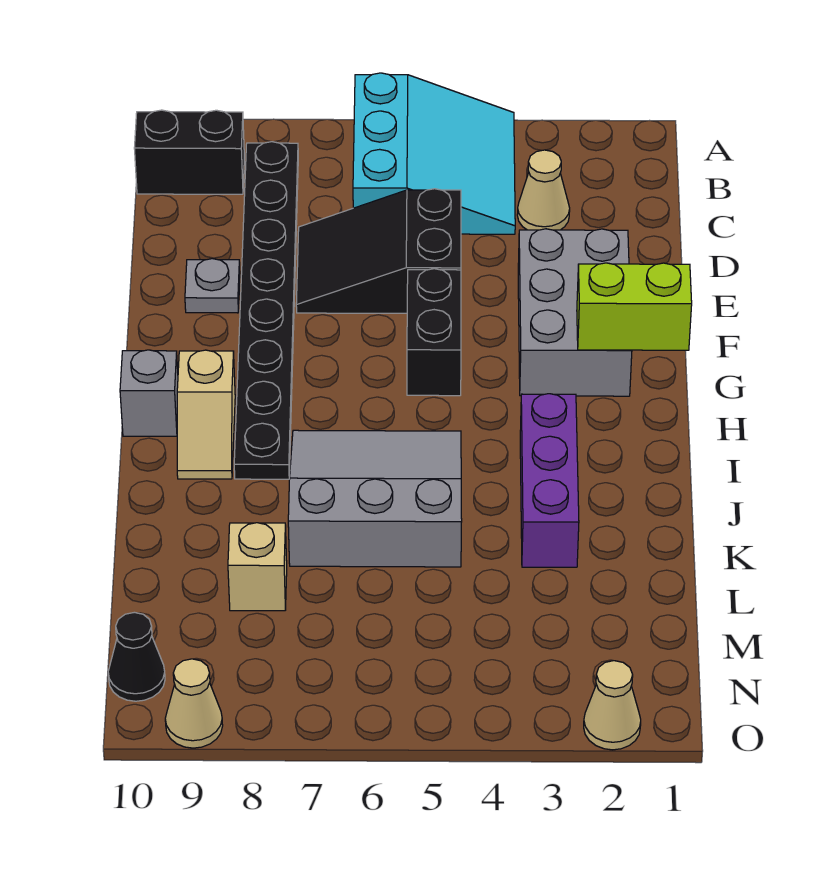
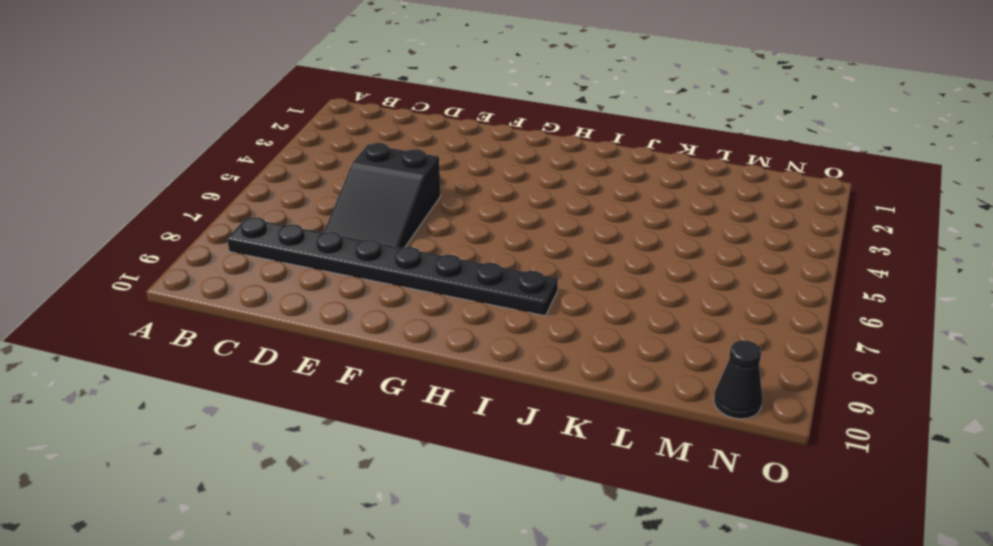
none -> cyan slope A4:C6 level 1 top 6
none -> black brick B9:B10 level 1
none -> tan cone C3 level 1

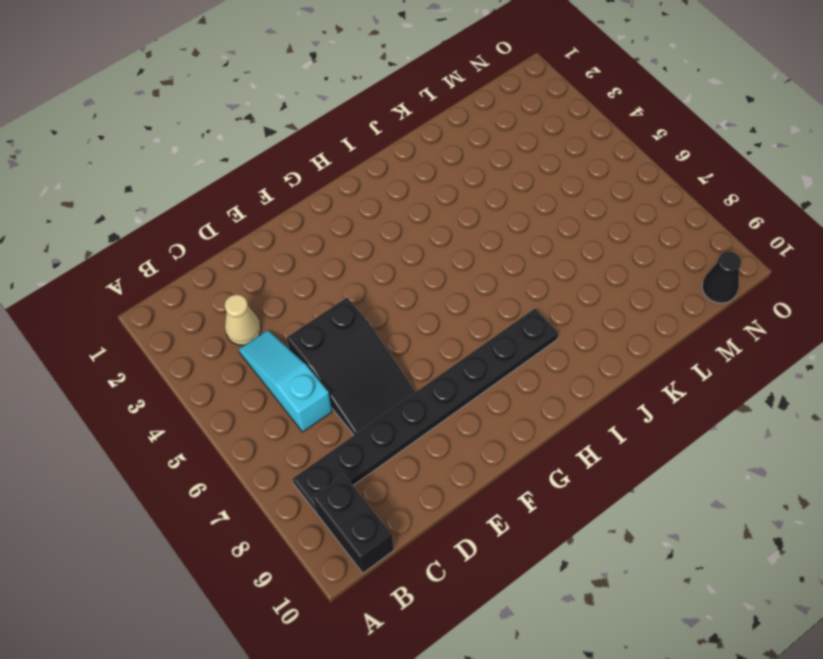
cyan slope C4:C6 level 1 top 6 -> cyan slope A4:C6 level 1 top 6
none -> grey brick E2:G3 level 1
none -> grey plate E9 level 1
none -> black brick F5:G5 level 1

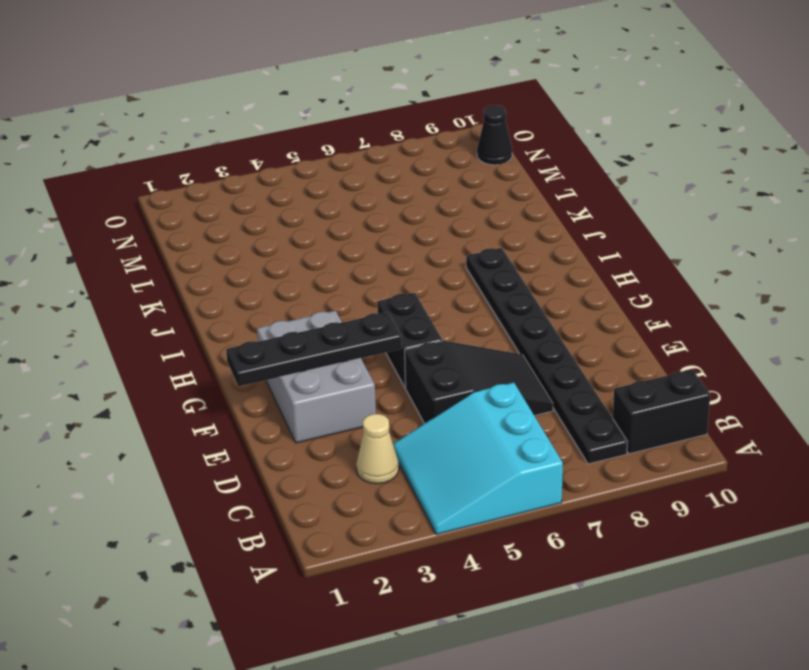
black plate F1:F4 level 2 -> none
none -> grey plate E9 level 1
none -> tan slope H9:I9 level 1 top H
none -> grey brick H10 level 1

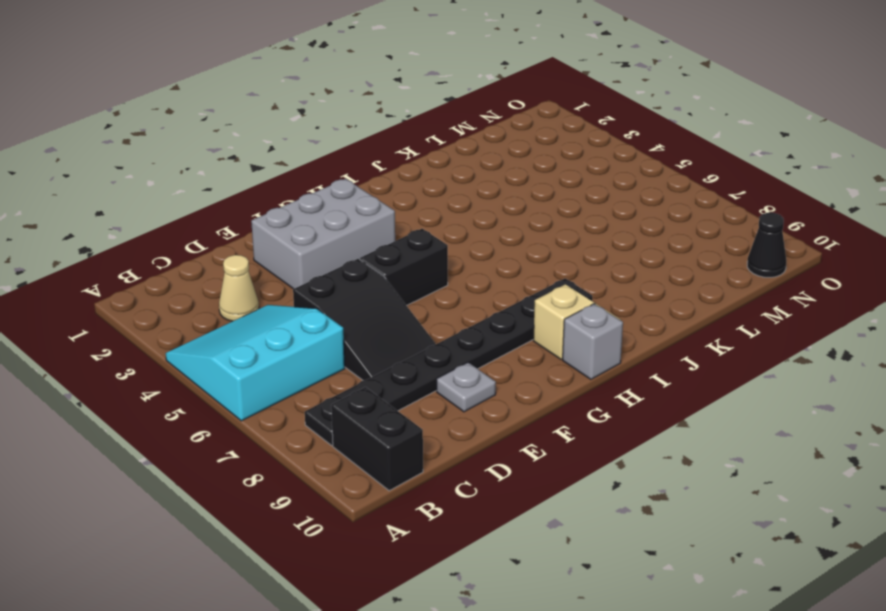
none -> purple brick I3:K3 level 1
none -> grey slope I5:K7 level 1 top K
none -> tan brick L8 level 1

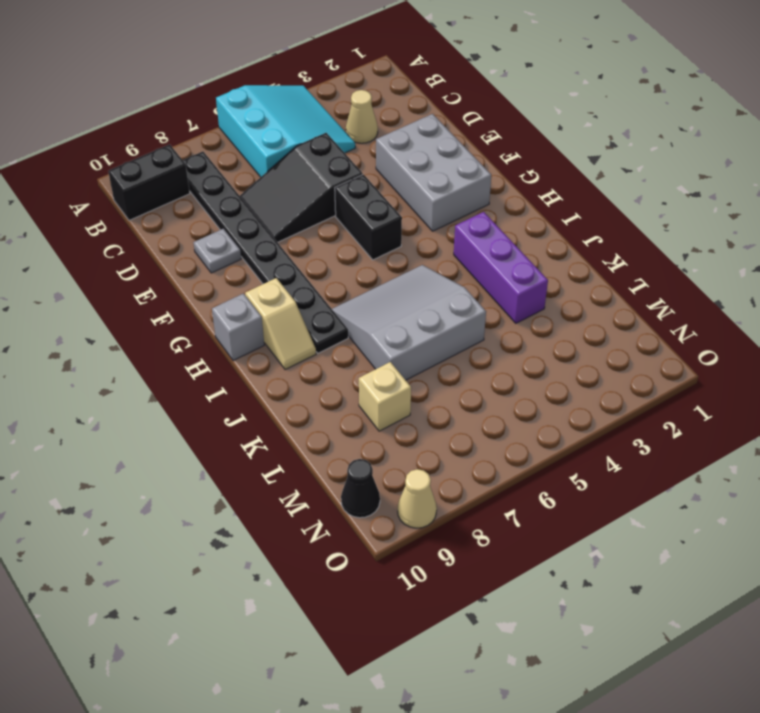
none -> tan cone O2 level 1
none -> lime brick G1:G2 level 2

